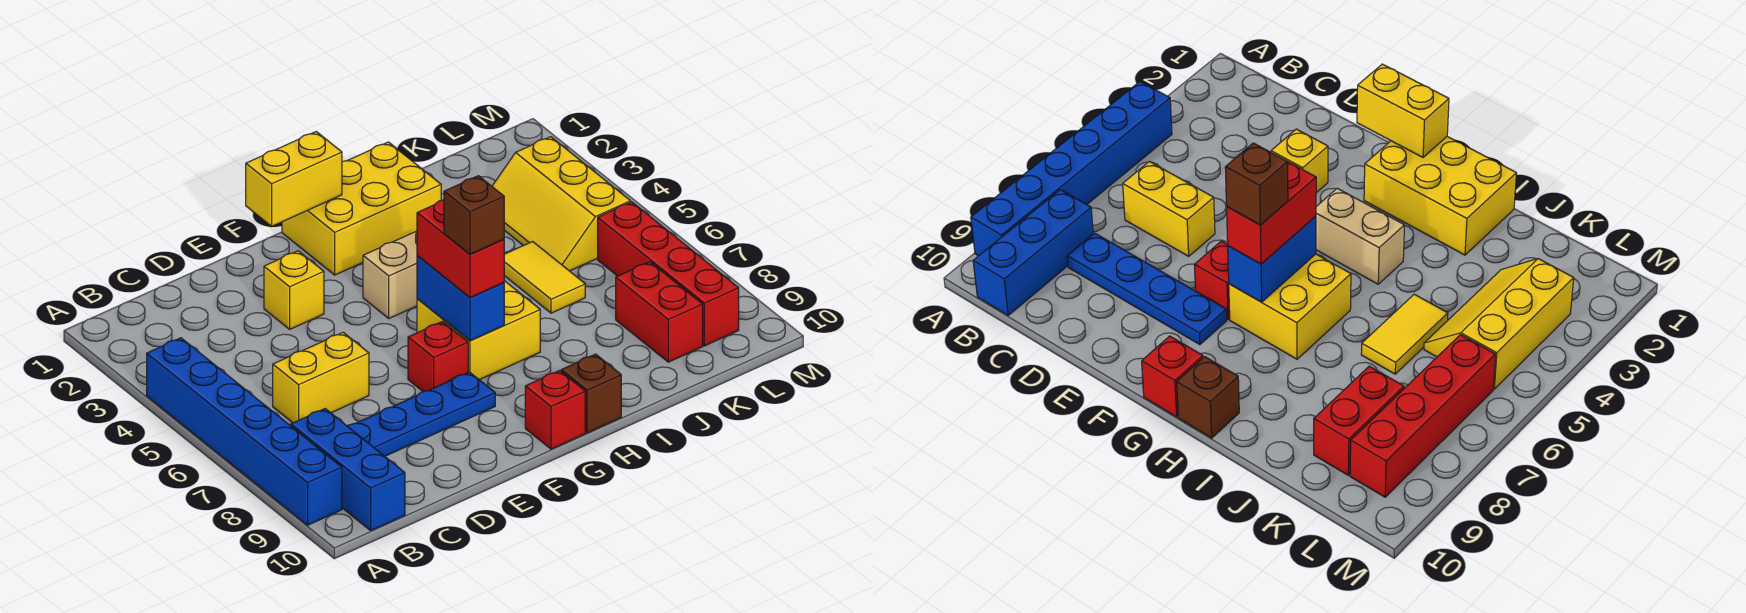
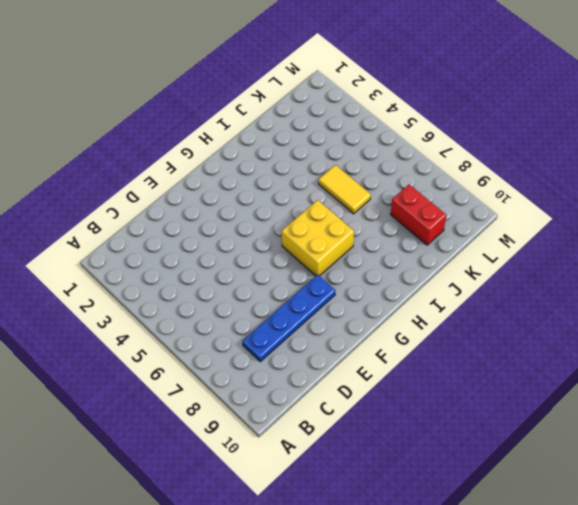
none -> blue brick A4:A9 level 1
none -> blue brick B8:B10 level 1
none -> yellow brick C6:D6 level 1

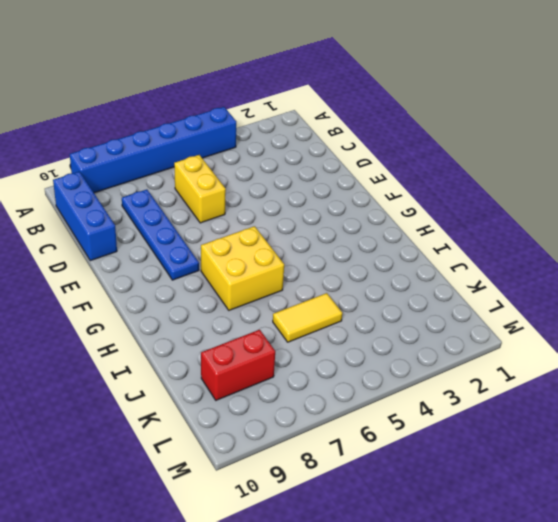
blue brick B10:D10 level 1 -> blue brick B8:B10 level 1
none -> yellow brick E3 level 1
none -> red brick F7 level 1
none -> yellow brick G1:I2 level 1

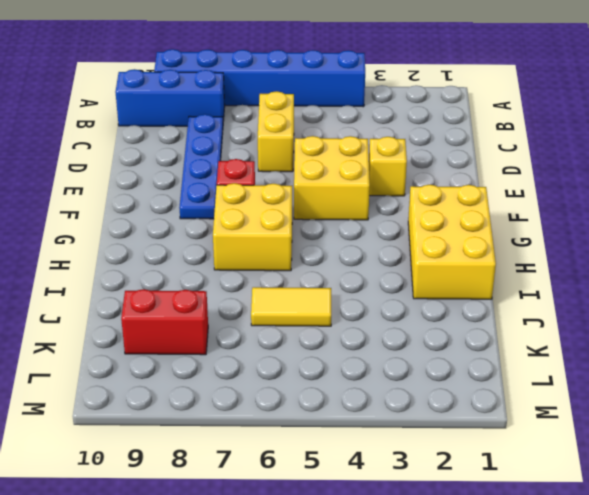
yellow brick E4:F5 level 1 -> none
none -> tan brick G4:H4 level 1
none -> red brick G10 level 1
none -> brown brick H10 level 1

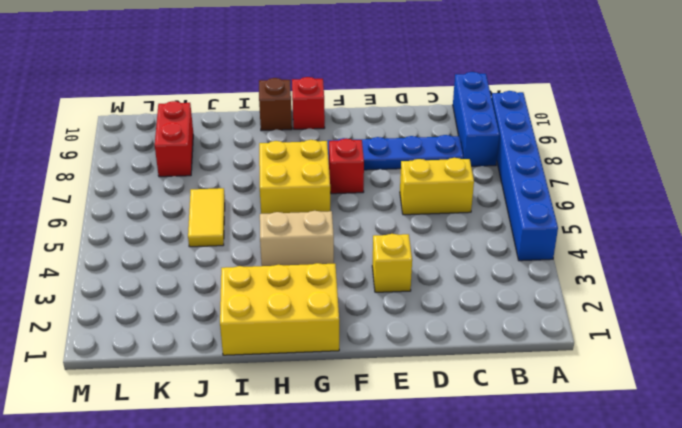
none -> yellow slope K3:L5 level 1 top L
none -> red brick L6:L9 level 1
none -> yellow brick F1:G1 level 2

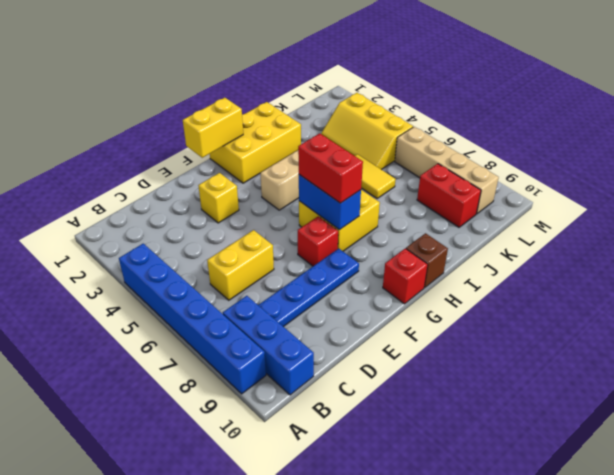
tan brick L6:L9 level 1 -> red brick L6:L9 level 1
none -> brown brick G7 level 4

